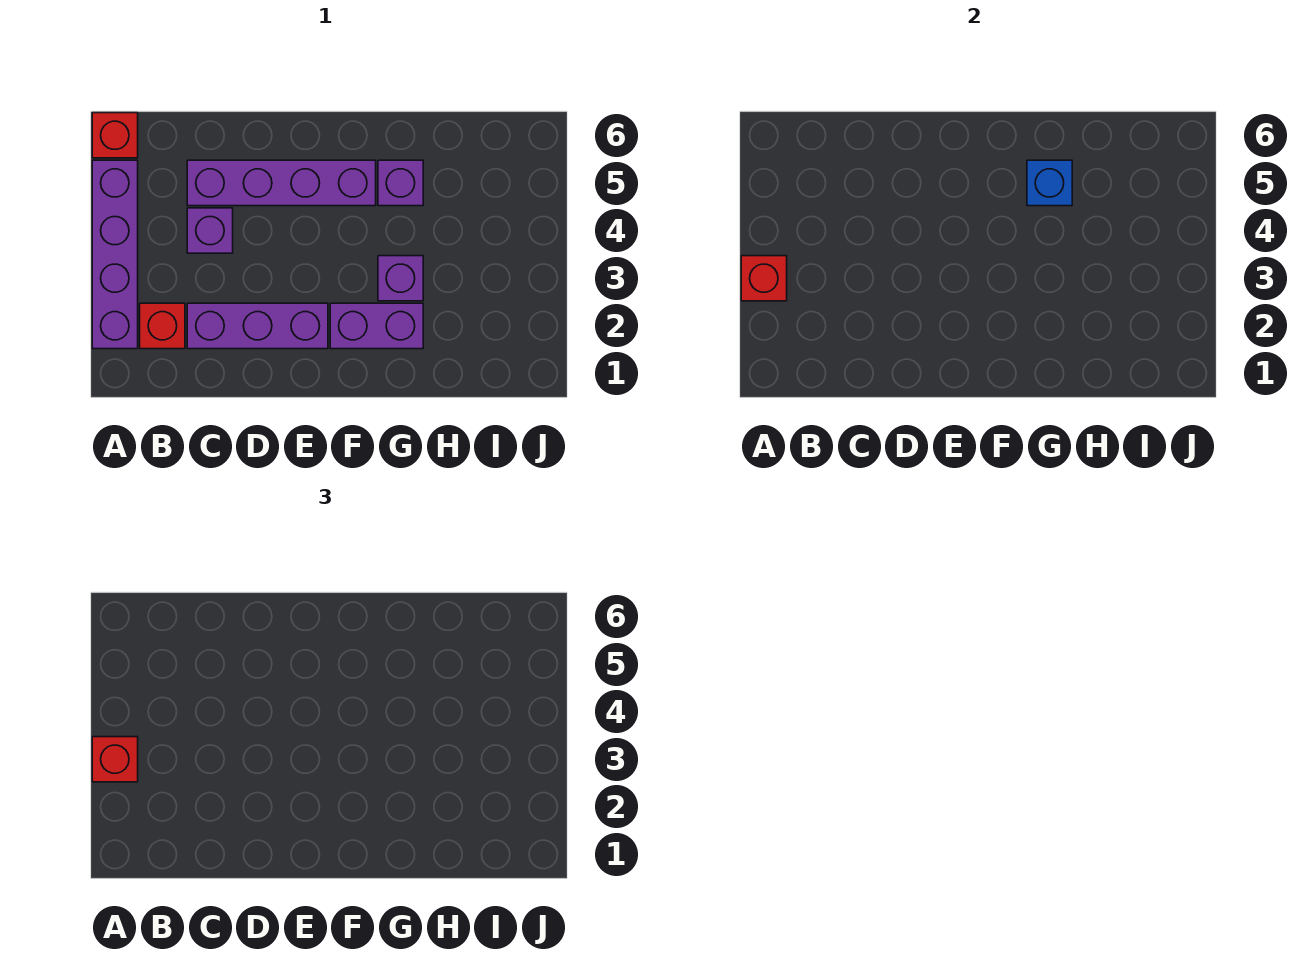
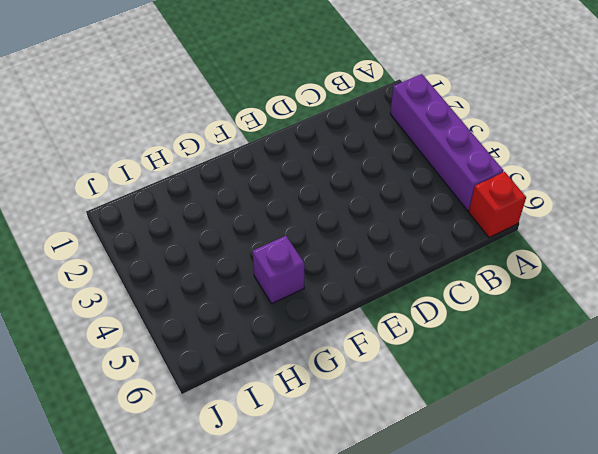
none -> red brick B2 level 1
none -> purple brick C2:E2 level 1
none -> purple brick C4 level 1

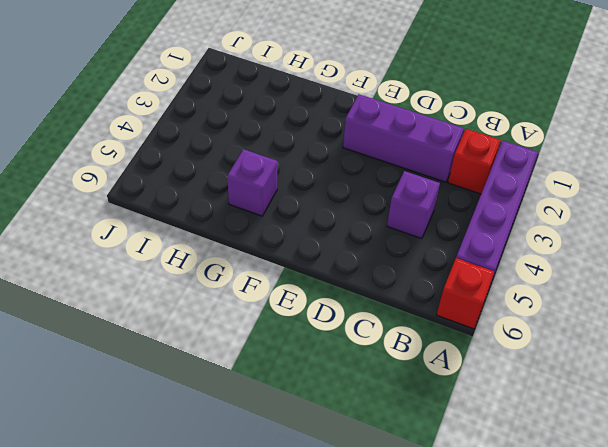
none -> purple brick C5:F5 level 1
none -> purple brick F2:G2 level 1
none -> purple brick G3 level 1

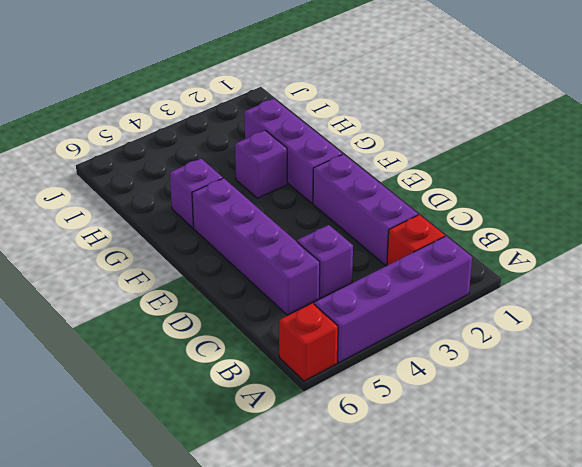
purple brick F2:H2 level 1 -> purple brick F2:G2 level 1
none -> red brick A3 level 2
none -> blue brick G5 level 2
none -> red brick A3 level 3

